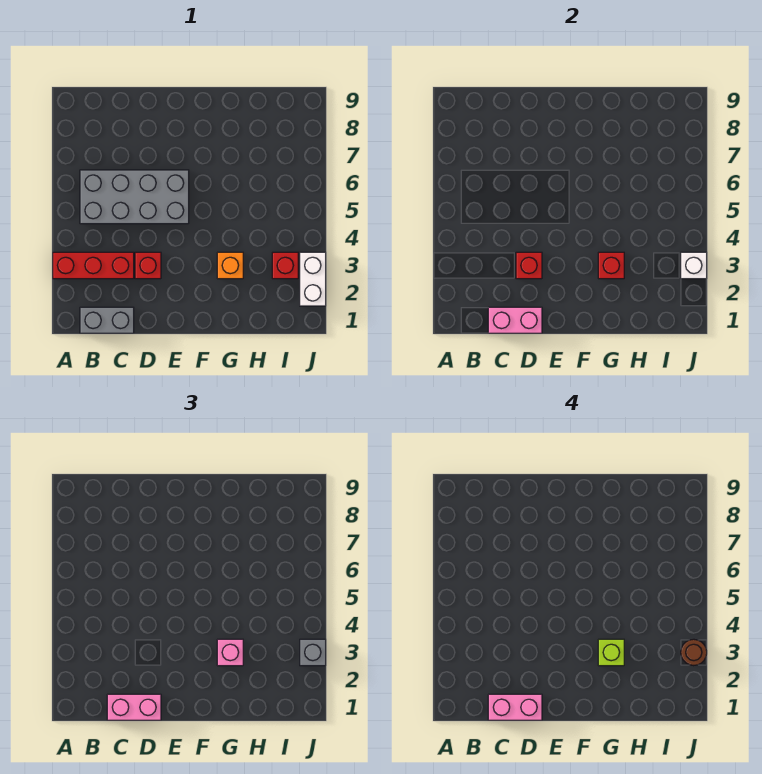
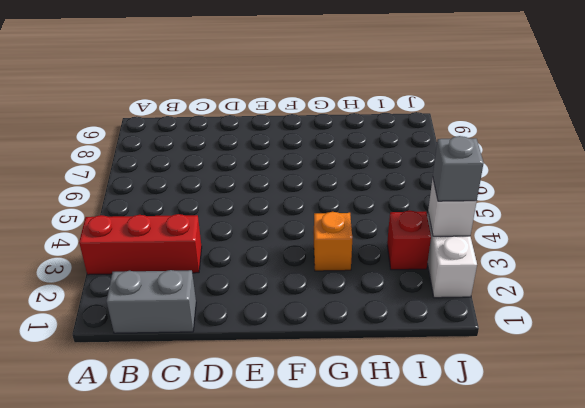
none -> grey brick B5:E6 level 1
none -> red brick D3 level 1
none -> pink brick C1:D1 level 2

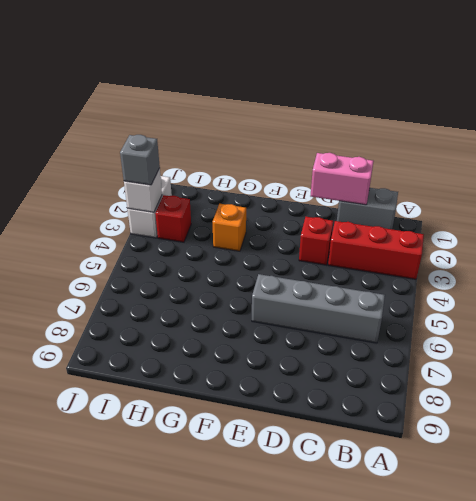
grey brick B6:E6 level 1 -> grey brick B5:E6 level 1
none -> red brick D3 level 2
none -> red brick G3 level 2
none -> pink brick C1:D1 level 3

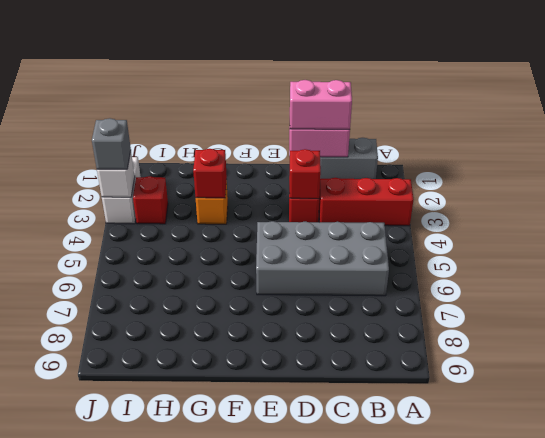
none -> pink brick G3 level 3
none -> pink brick C1:D1 level 4
none -> lime brick G3 level 4

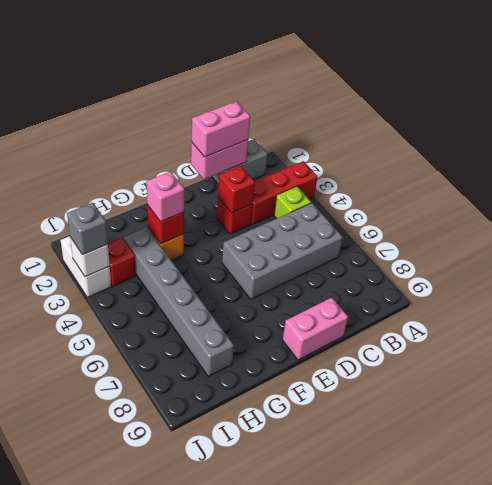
lime brick B4 level 1 -> lime brick G3 level 4
pink brick D9:E9 level 1 -> pink brick C1:D1 level 4
grey brick H3:H8 level 1 -> none
none -> brown round brick J3 level 4

